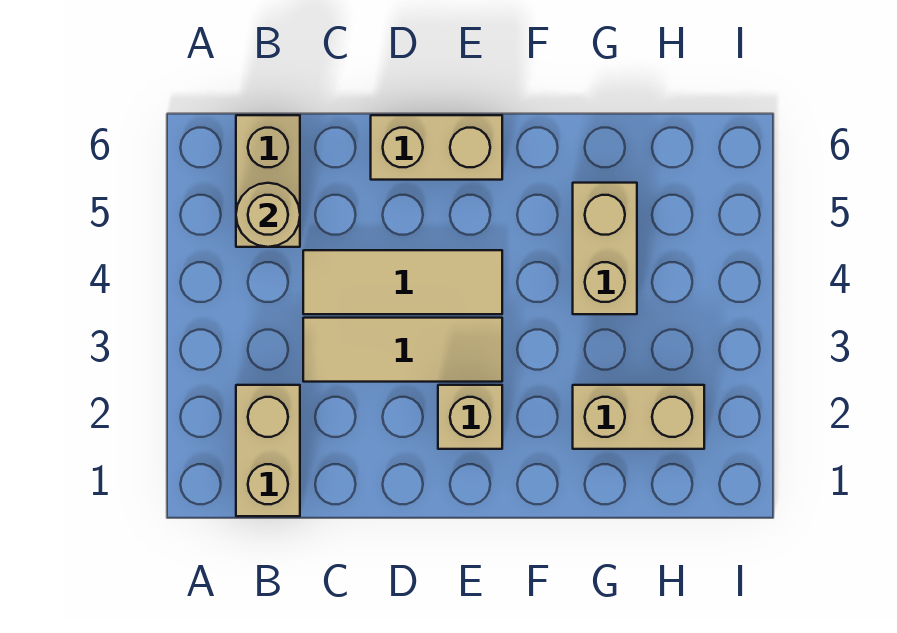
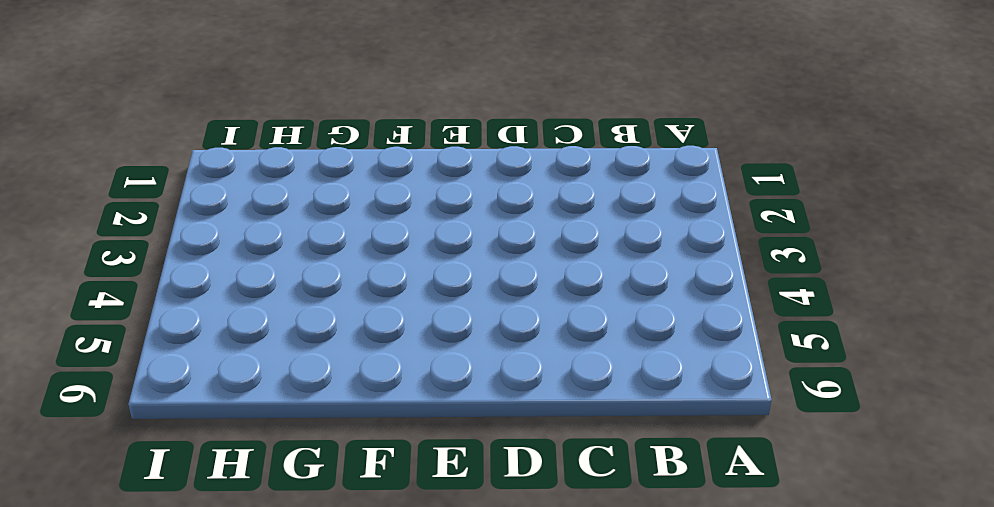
none -> tan brick B1:B2 level 1
none -> tan brick B5:B6 level 1

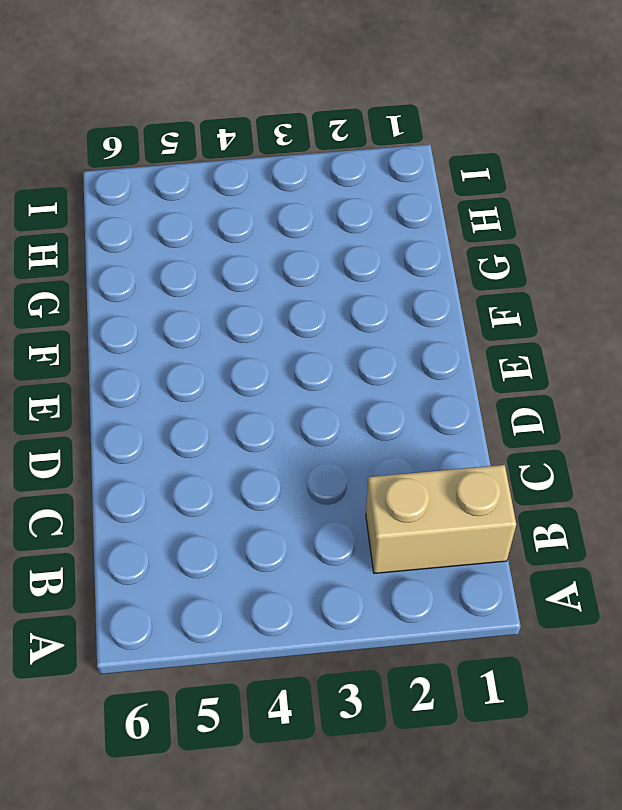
none -> tan brick B5:B6 level 1
none -> tan tile C3:E3 level 1

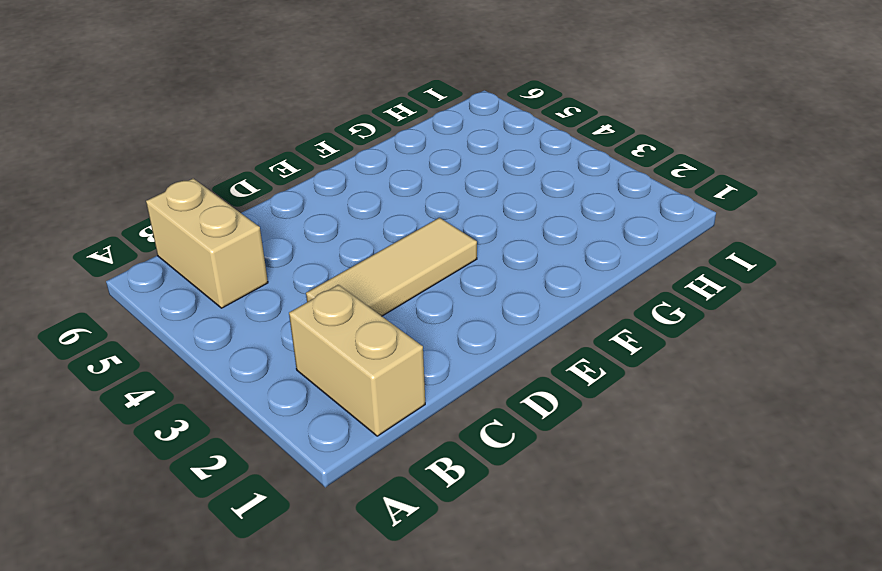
none -> tan tile C4:E4 level 1
none -> tan brick D6:E6 level 1

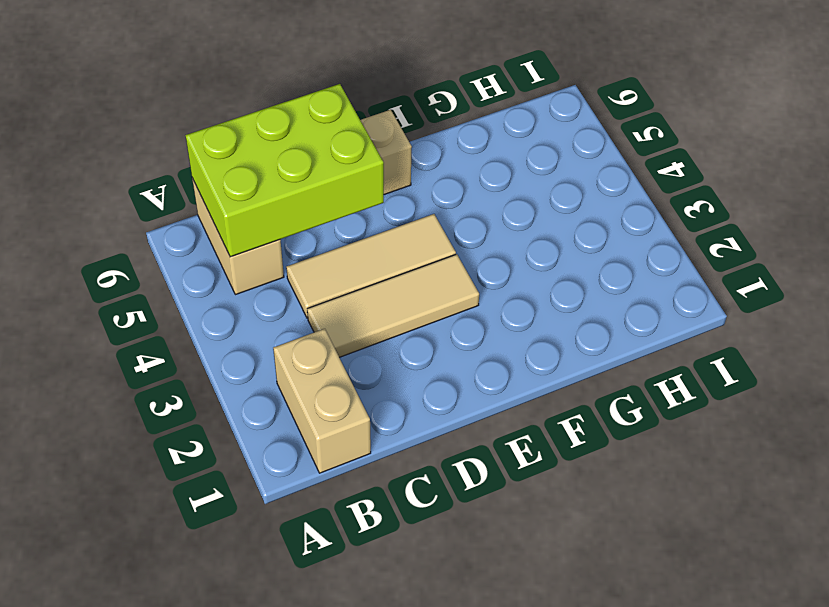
lime brick B5:D6 level 2 -> tan round brick B5 level 2
none -> tan brick E2 level 1
none -> tan brick G2:H2 level 1

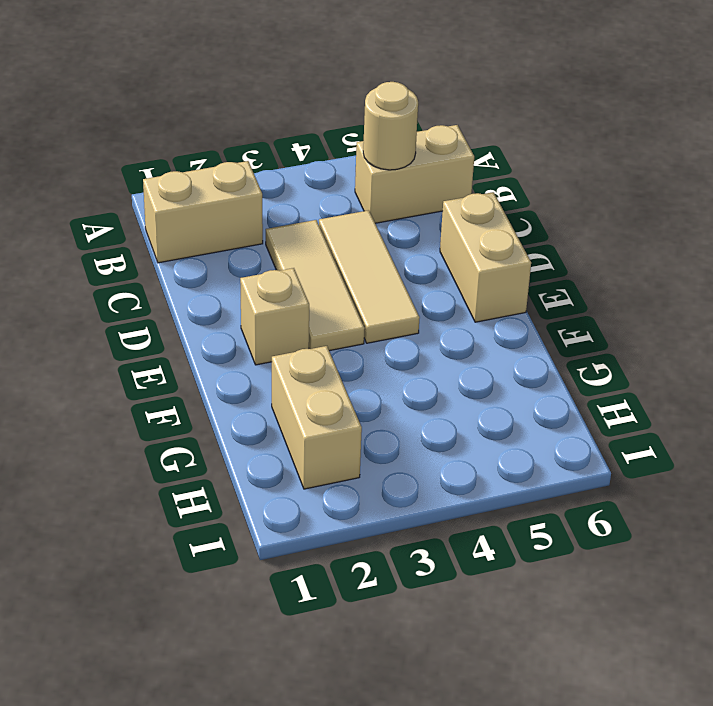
none -> tan brick G4:G5 level 1

